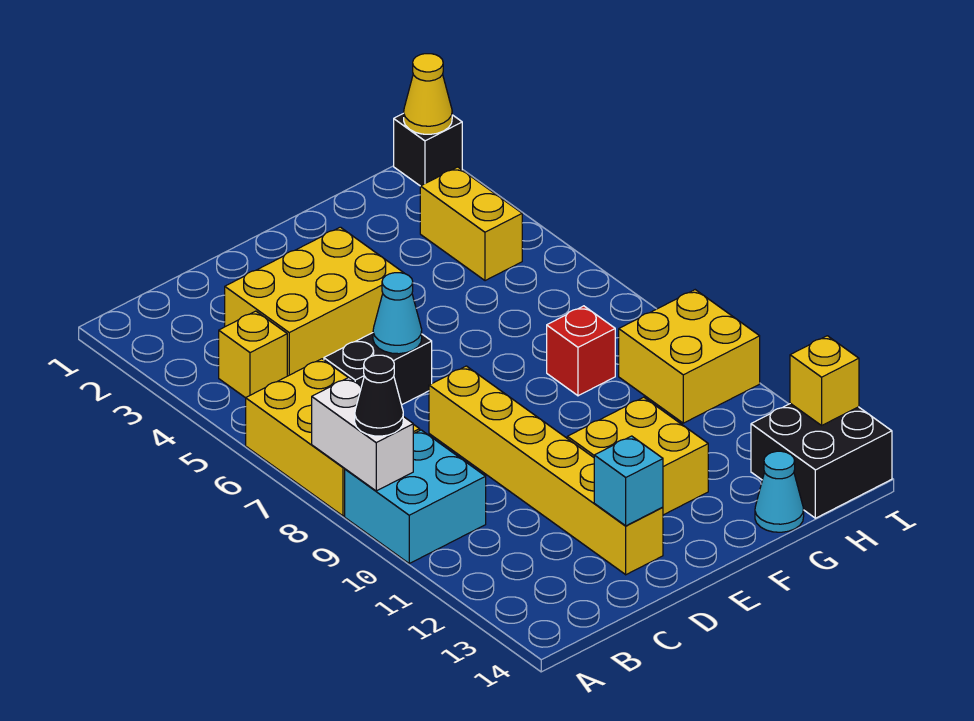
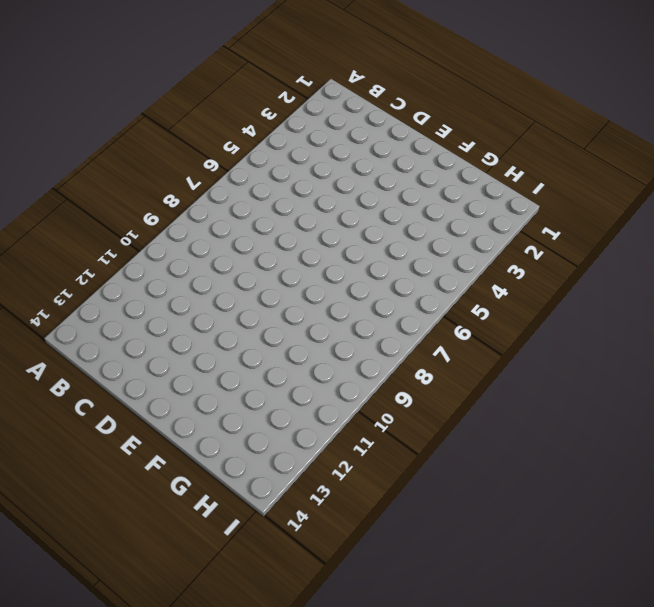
none -> yellow brick A6:B8 level 1
none -> cyan brick A9:B10 level 1
none -> yellow brick B4 level 1

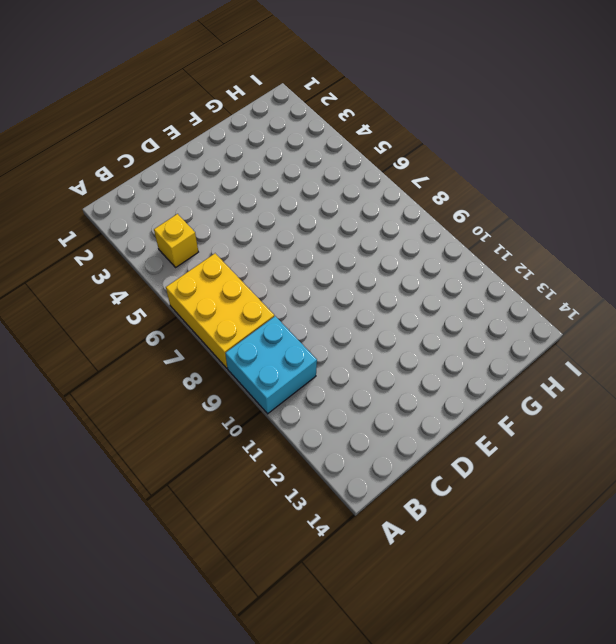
none -> yellow brick C3:E4 level 1
none -> black brick C6:D6 level 1
none -> yellow brick D8:D13 level 1

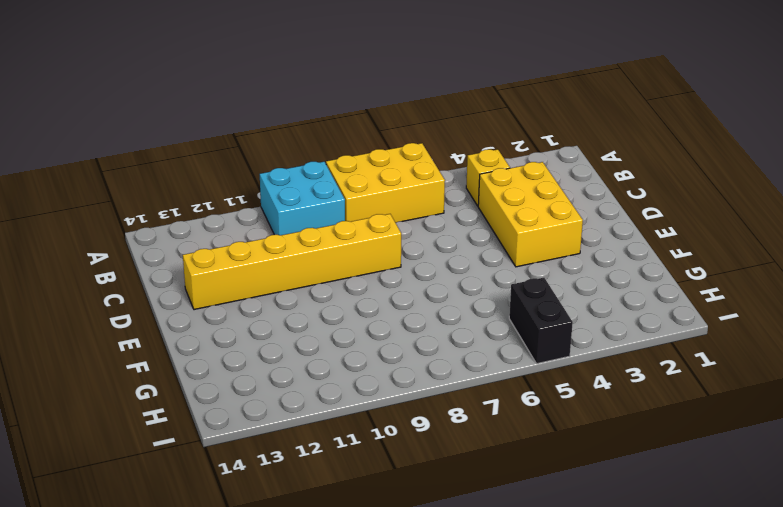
black brick H5:I5 level 1 -> black brick C6:D6 level 1
none -> yellow brick E11:F12 level 1
none -> red brick G8 level 1
none -> cyan cone G14 level 1

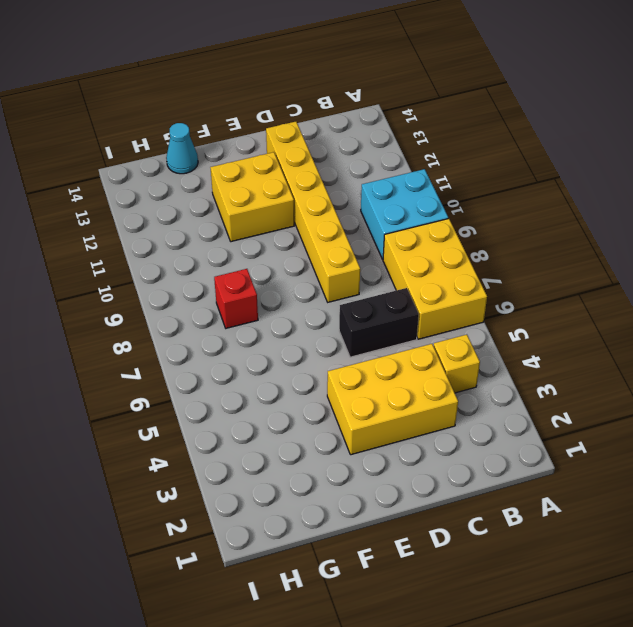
none -> yellow brick H3:H4 level 1
none -> yellow brick H9:I10 level 1
none -> black brick H13:I14 level 1

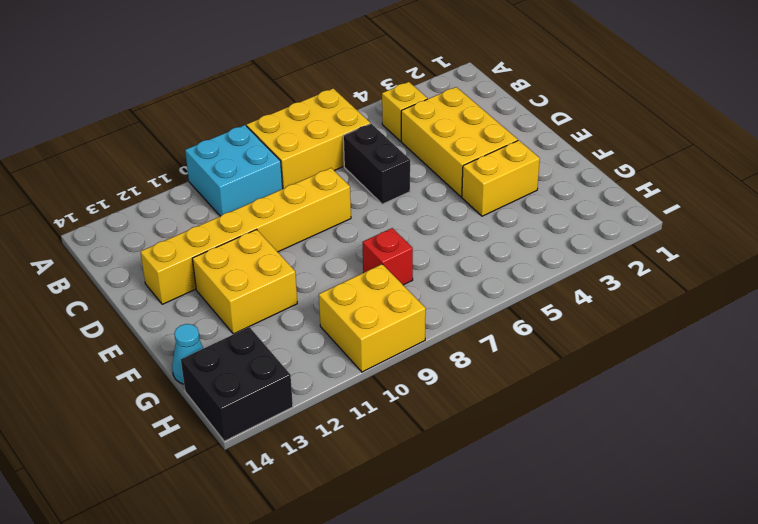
yellow brick F3:F4 level 1 -> yellow brick H3:H4 level 1
none -> black brick I1 level 1
none -> white brick A8:A9 level 2
none -> cyan cone D6 level 2

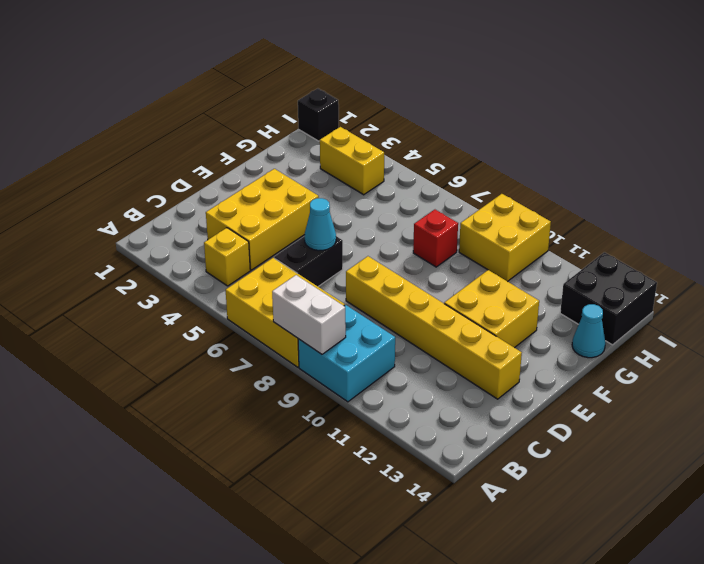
none -> cyan brick D13 level 2
none -> yellow cone I1 level 2
none -> yellow brick I13 level 2

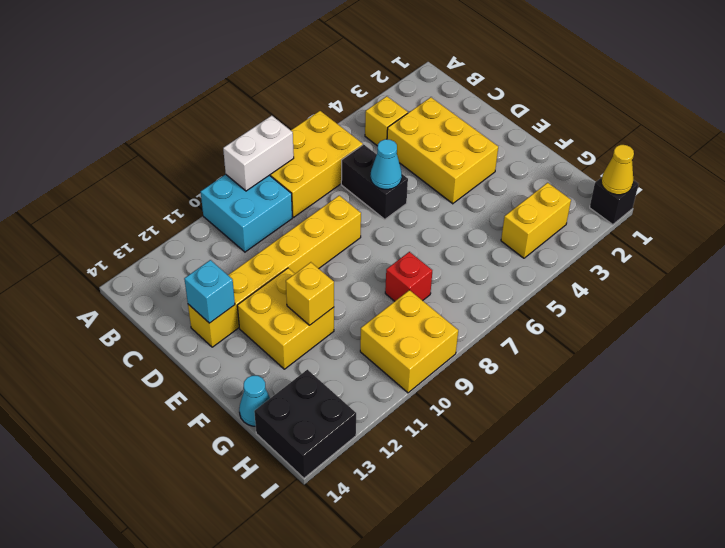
yellow brick F11 level 2 -> yellow brick I13 level 2
none -> black cone A9 level 3

